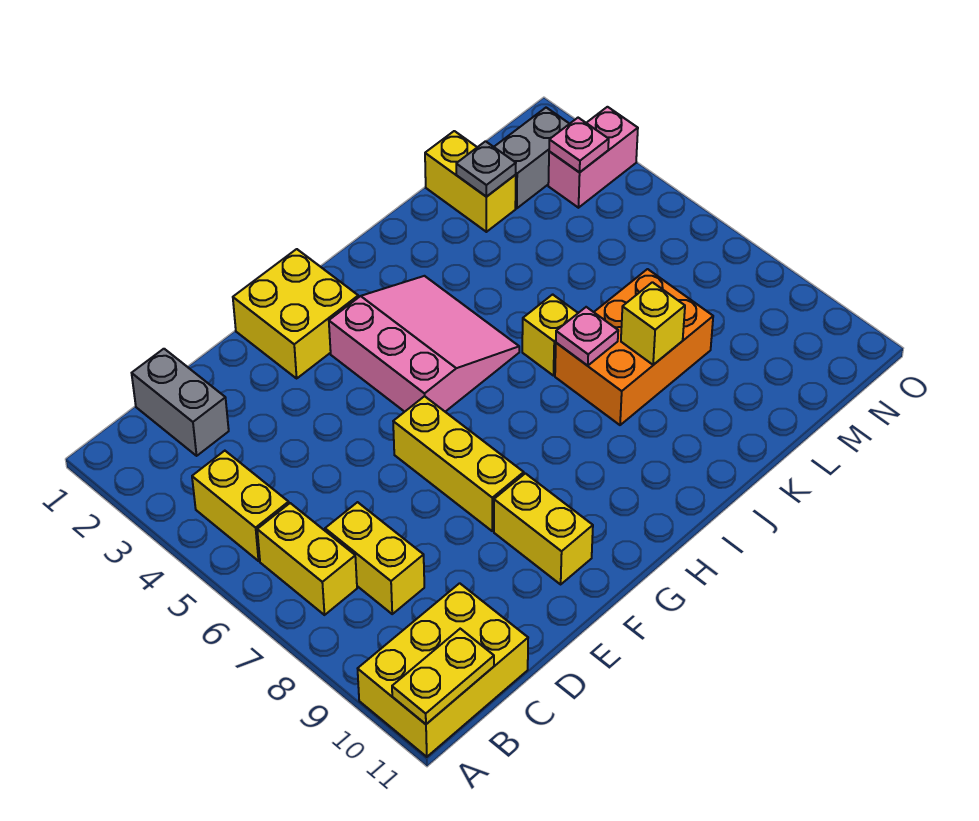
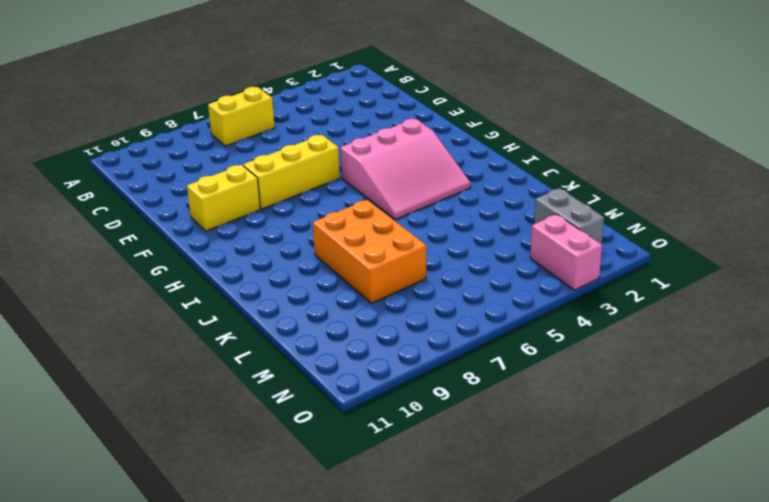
none -> yellow brick A10:C11 level 1
none -> yellow brick B4:B5 level 1
none -> grey brick C1:C2 level 1

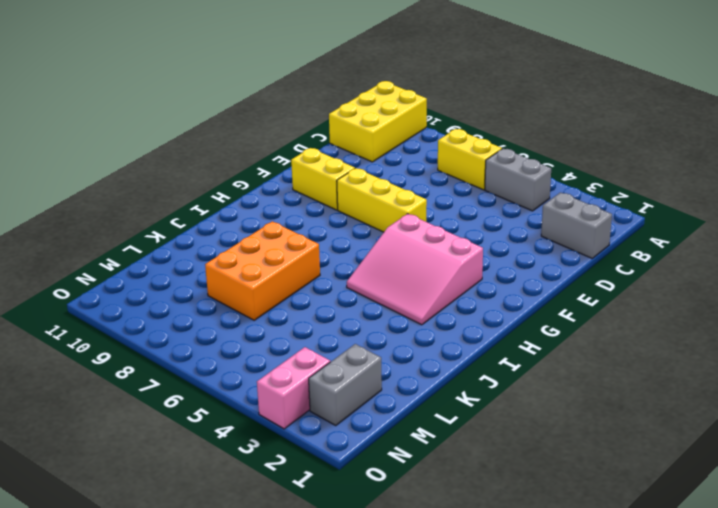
grey brick B4:B5 level 1 -> yellow brick B4:B5 level 1
none -> yellow brick C7:C8 level 1
none -> yellow brick F1:G2 level 1
none -> yellow brick J6 level 1

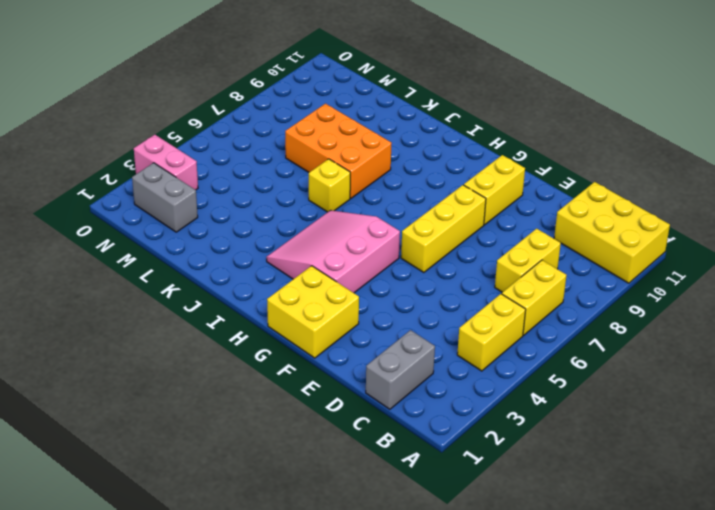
none -> yellow brick L1:L2 level 1
none -> yellow plate A11:B11 level 2
none -> pink plate J7 level 2

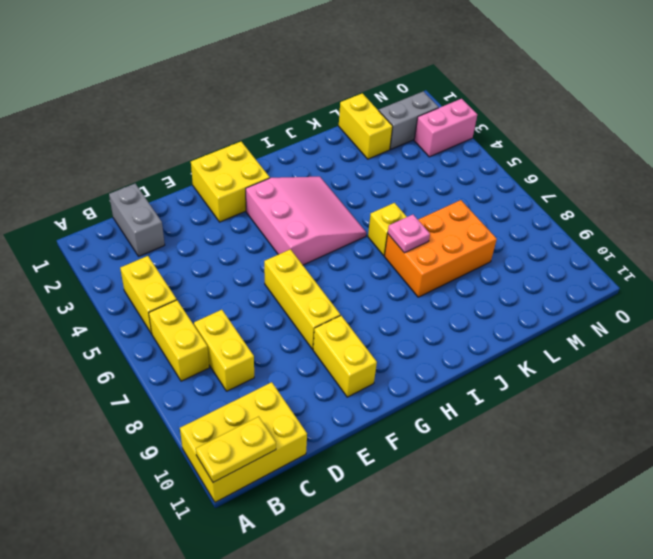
none -> yellow brick K8 level 2
none -> grey plate L2 level 2
none -> pink plate N3 level 2

